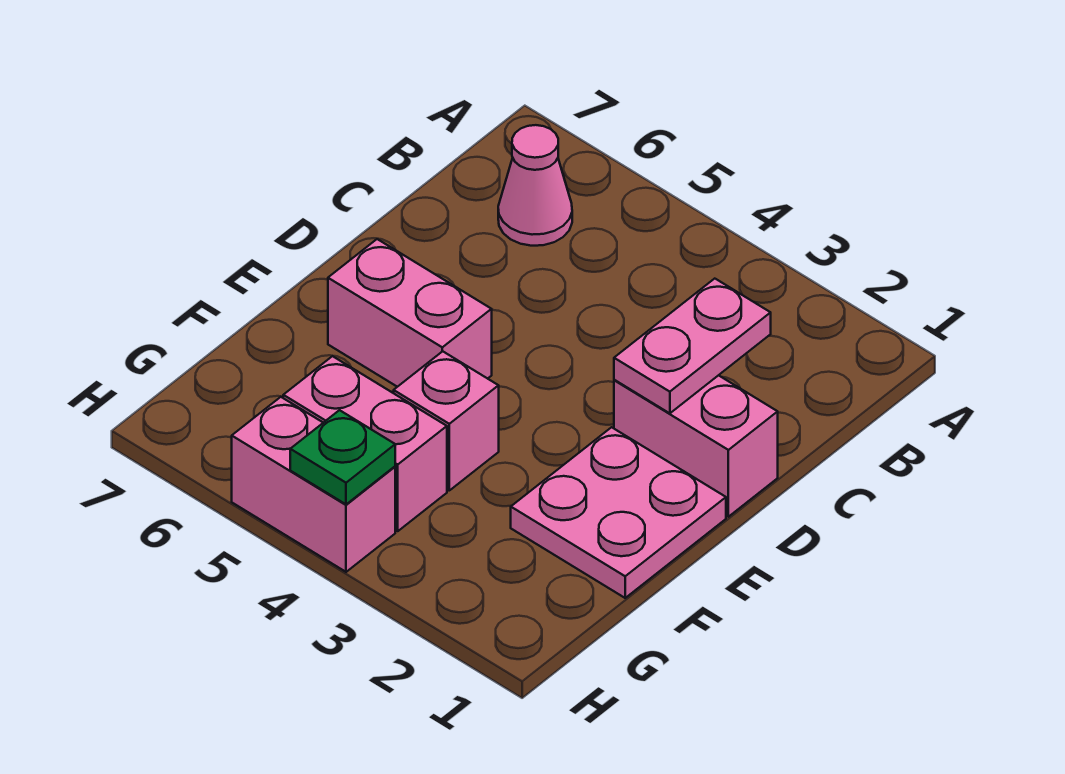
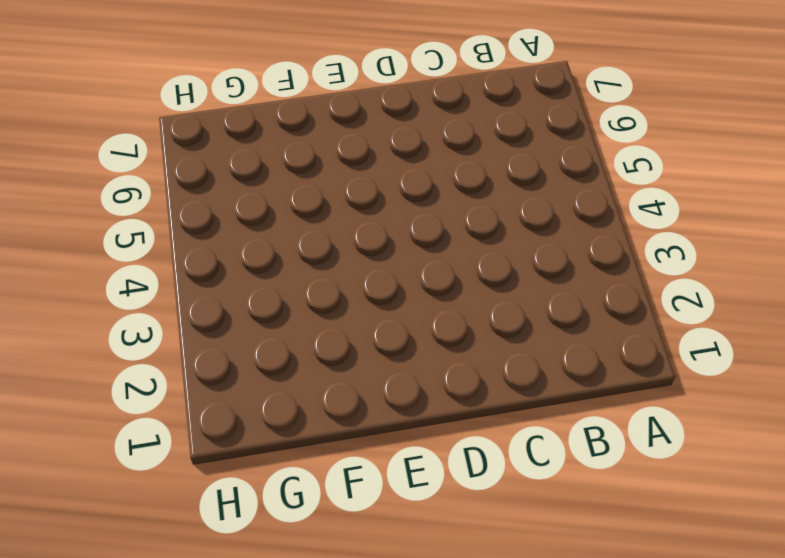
none -> pink cone B6 level 1
none -> pink brick D1:D2 level 1

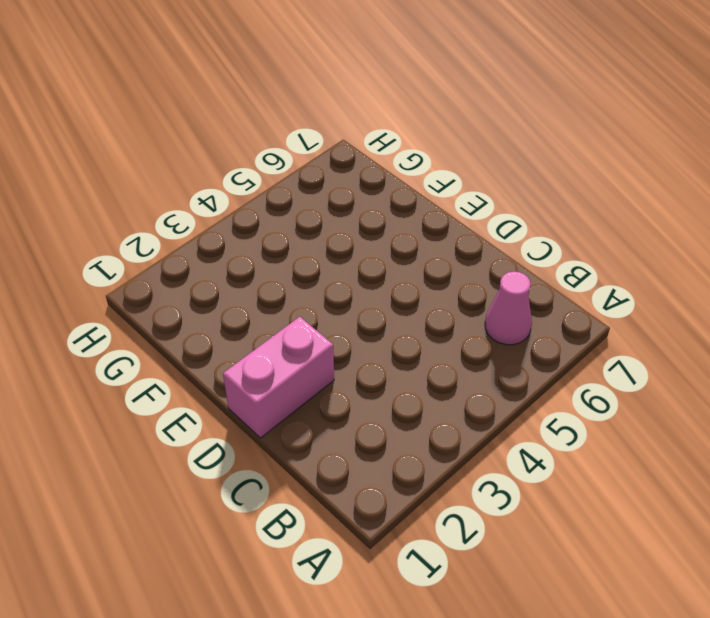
none -> pink plate E1:F2 level 1
none -> pink brick E5:E6 level 1

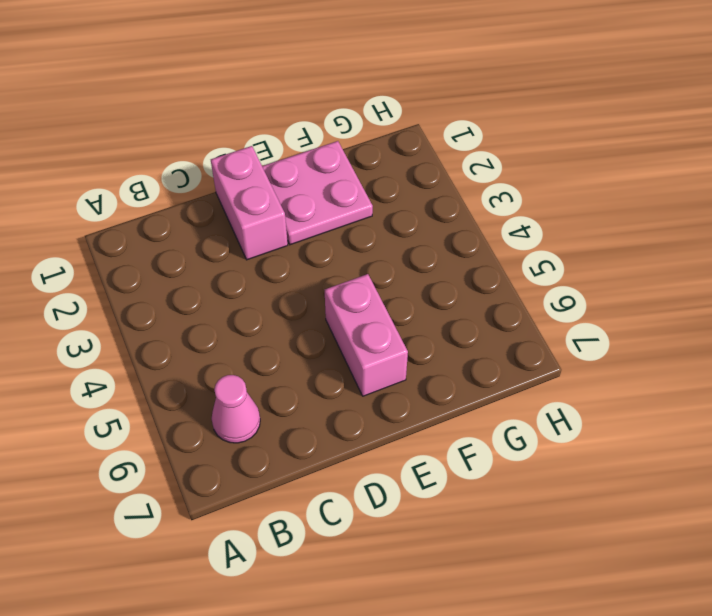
none -> pink brick F4 level 1
none -> pink brick G4:G5 level 1

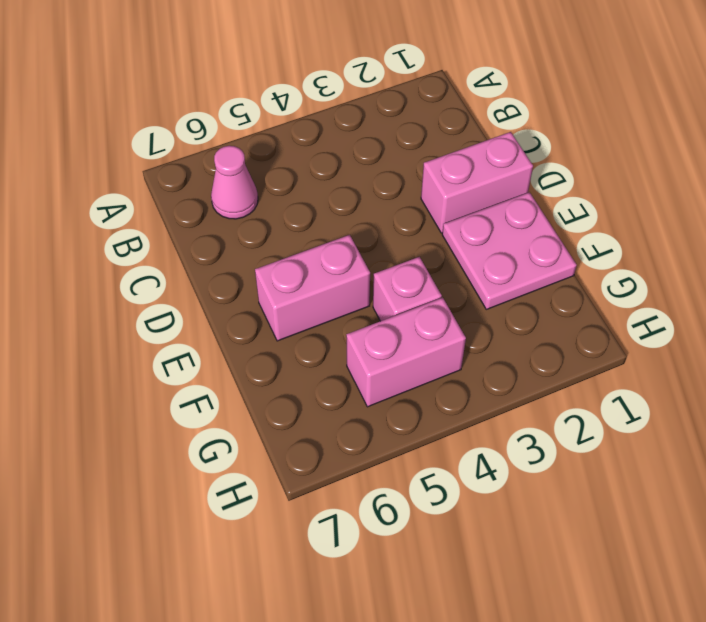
none -> pink brick H4:H5 level 1
none -> pink plate C2:D2 level 2

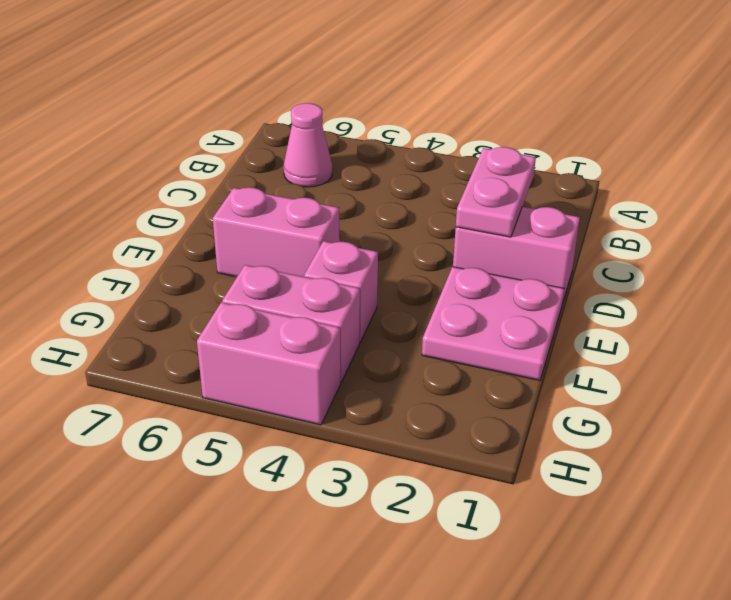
none -> green plate H4 level 2

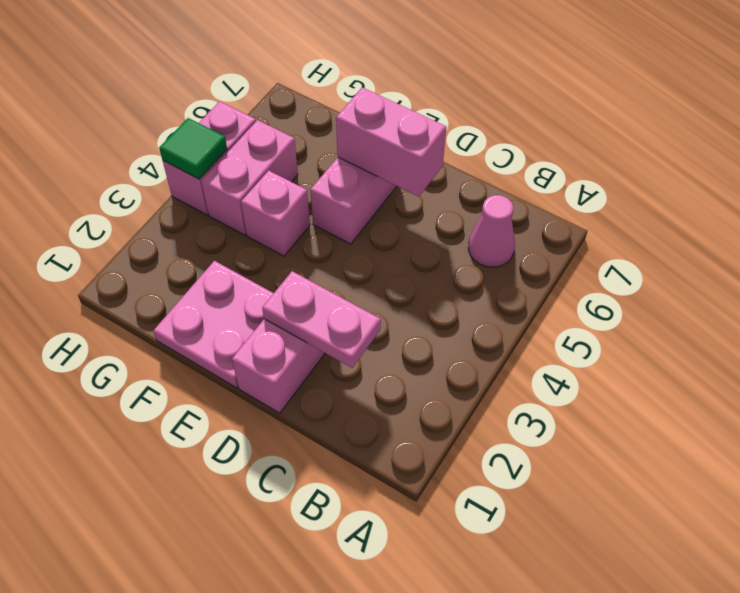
pink brick D6:E6 level 2 -> none
green tile H4 level 2 -> green plate H4 level 2

